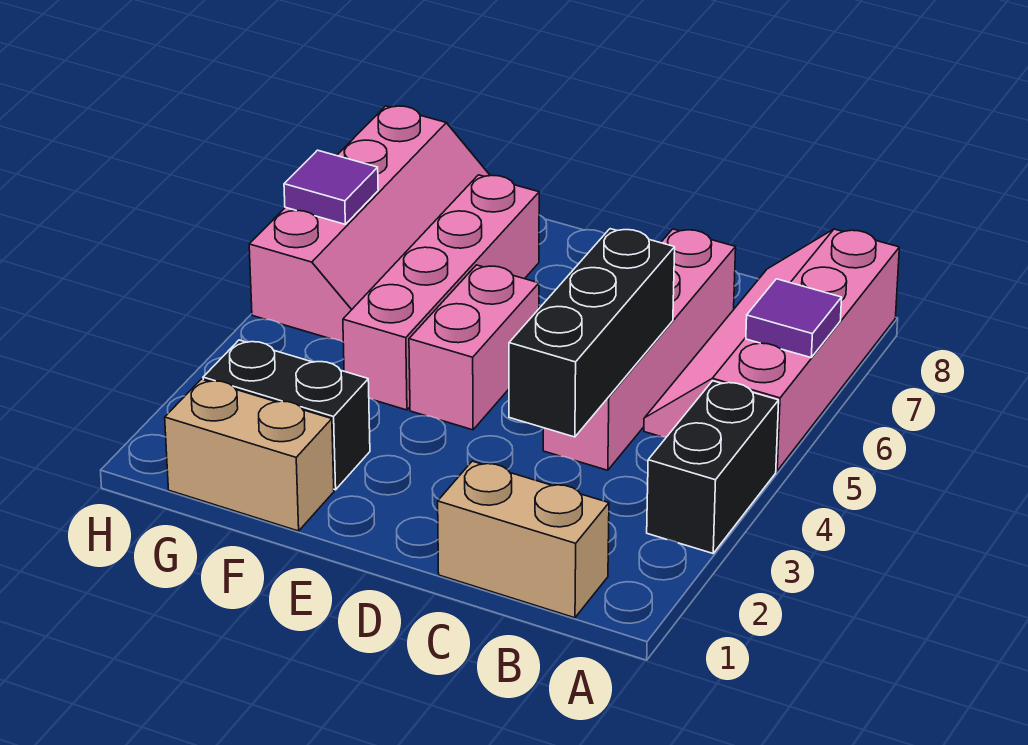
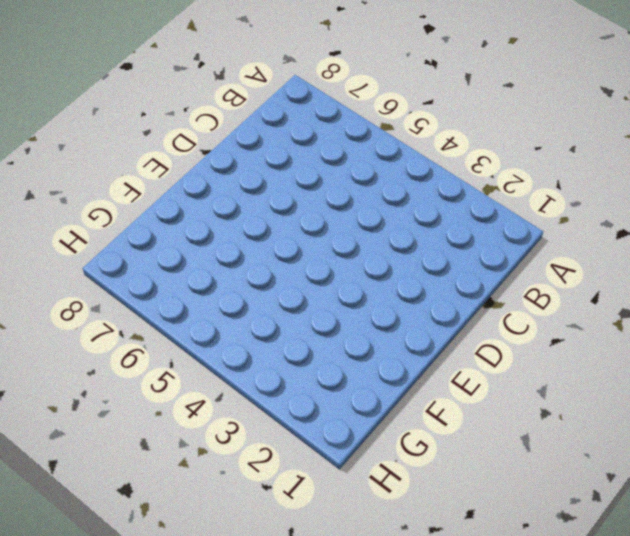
none -> black brick A3:A4 level 1
none -> pink slope A5:B8 level 1 top A
none -> tan brick B1:C1 level 1

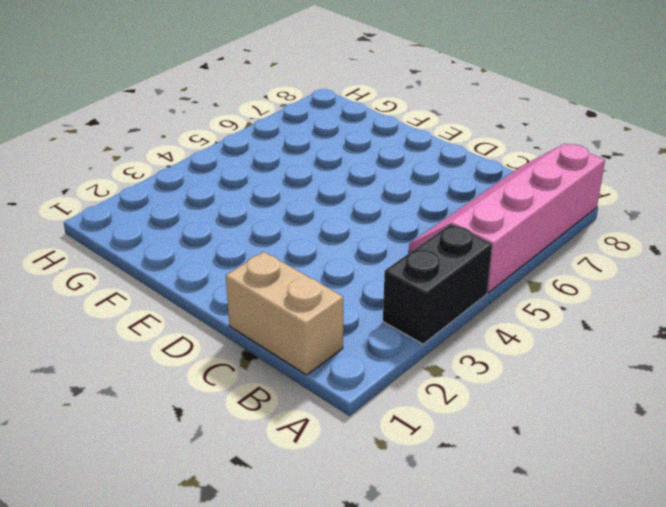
none -> pink brick C4:C7 level 1
none -> pink brick E4:E5 level 1
none -> tan brick F1:G1 level 1

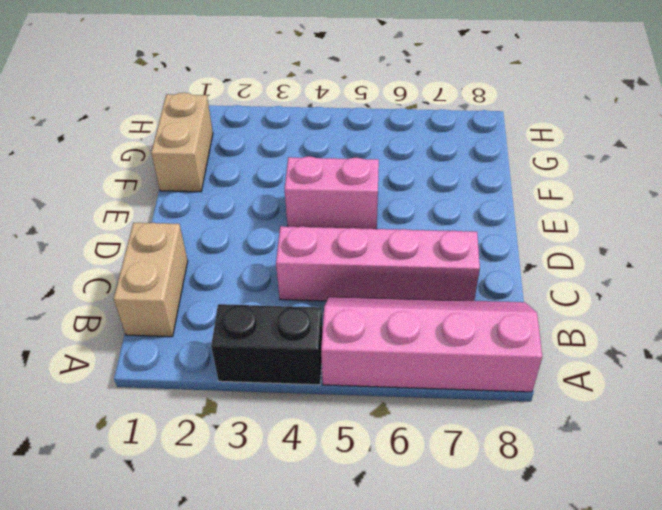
none -> black brick F2:G2 level 1
none -> pink brick F4:F7 level 1
none -> pink slope G5:H8 level 1 top H

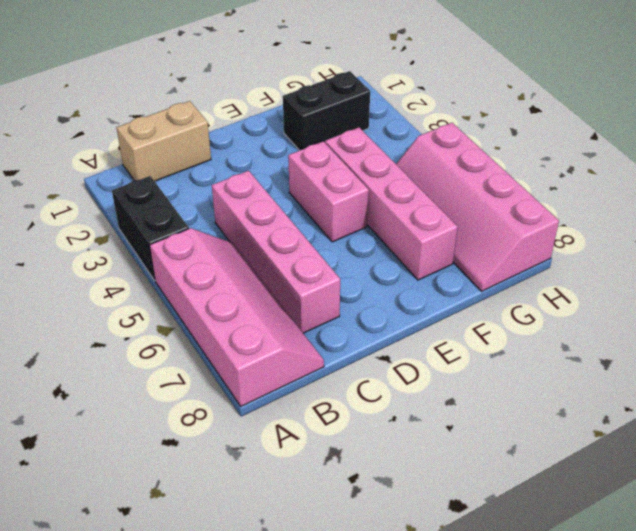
none -> tan brick F1:G1 level 1
none -> purple tile A6 level 2
none -> black brick C3:C5 level 2

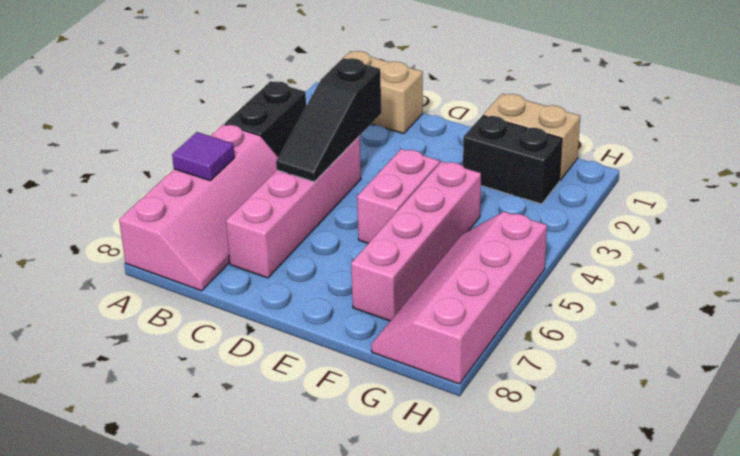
black slope C3:C5 level 2 top 3 -> black brick C3:C5 level 2
none -> purple tile H6 level 2

